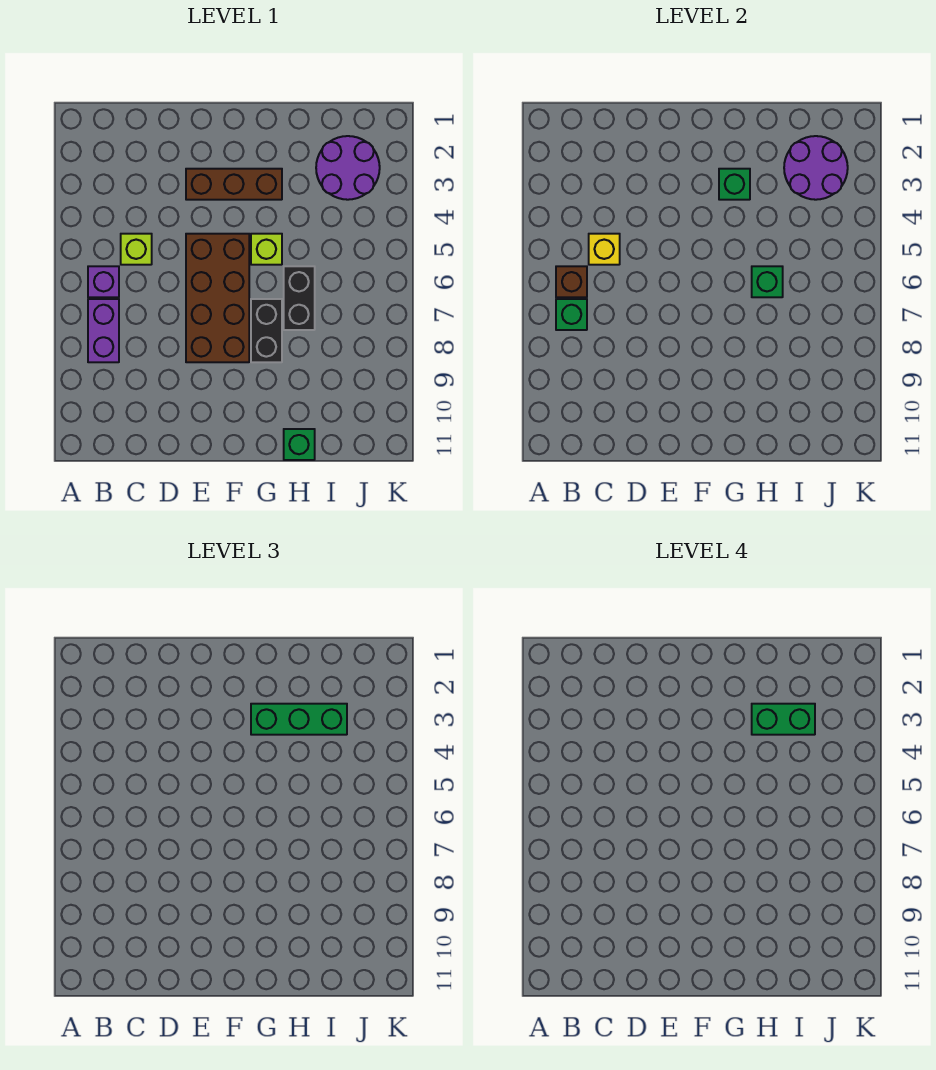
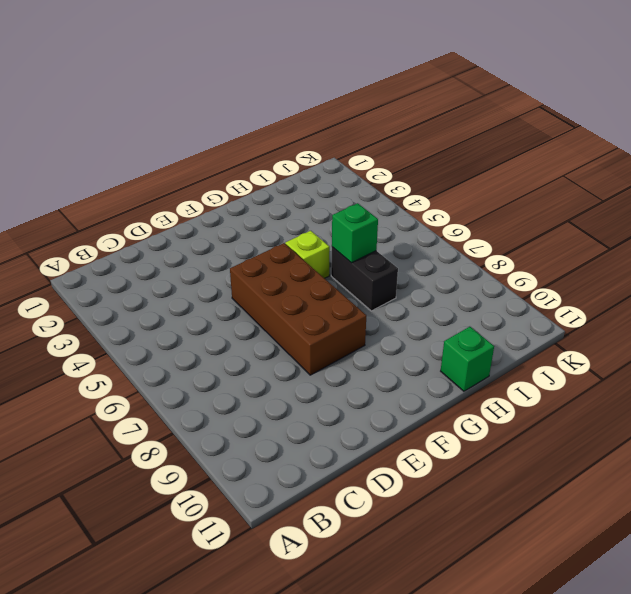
none -> purple brick B6 level 1
none -> purple brick B7:B8 level 1
none -> lime brick C5 level 1

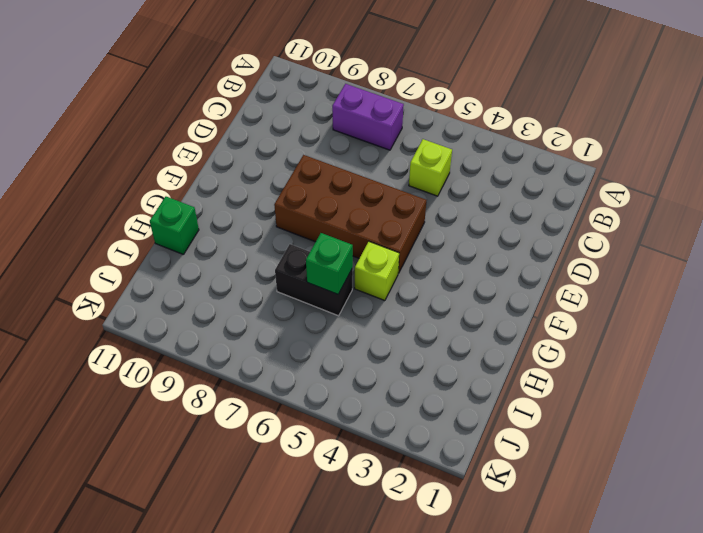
none -> purple brick B6 level 1
none -> brown brick E3:G3 level 1
none -> black brick G7:G8 level 1

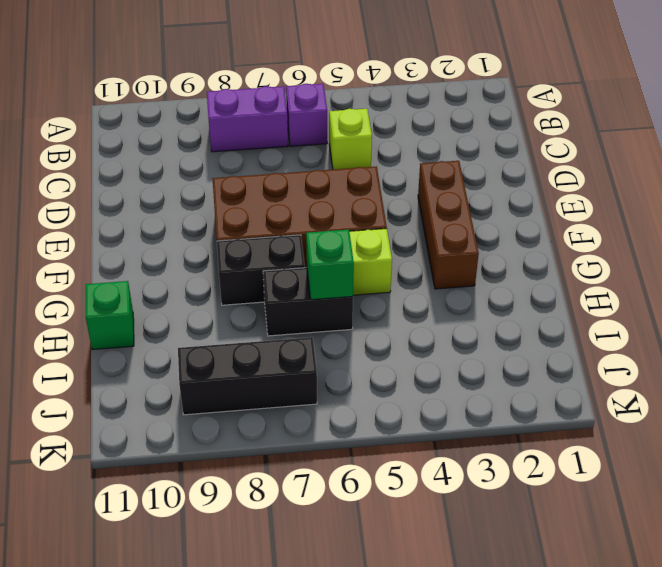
black brick J7:J9 level 1 -> none
none -> purple round brick I2:J3 level 1
none -> brown brick B6 level 2
none -> green brick B7 level 2

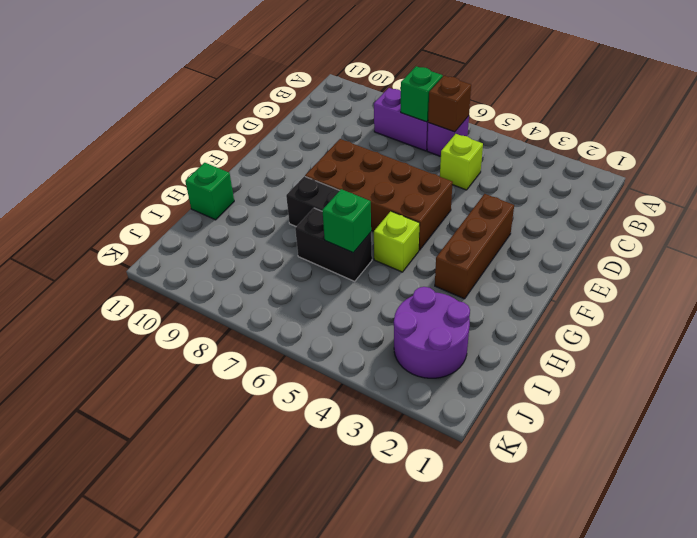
none -> yellow brick C5 level 2
none -> green brick G3 level 2
none -> purple round brick I2:J3 level 2

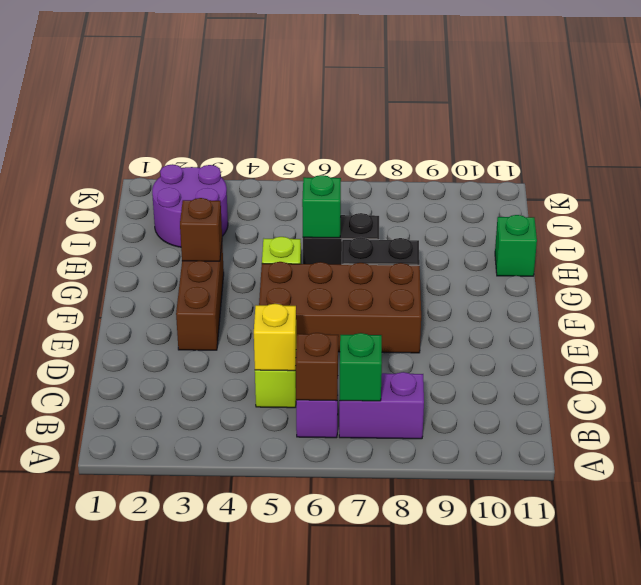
brown brick G3 level 2 -> green brick G3 level 2
none -> purple round brick I2:J3 level 2
none -> green brick G3:I3 level 3
none -> green brick H3:I3 level 4

